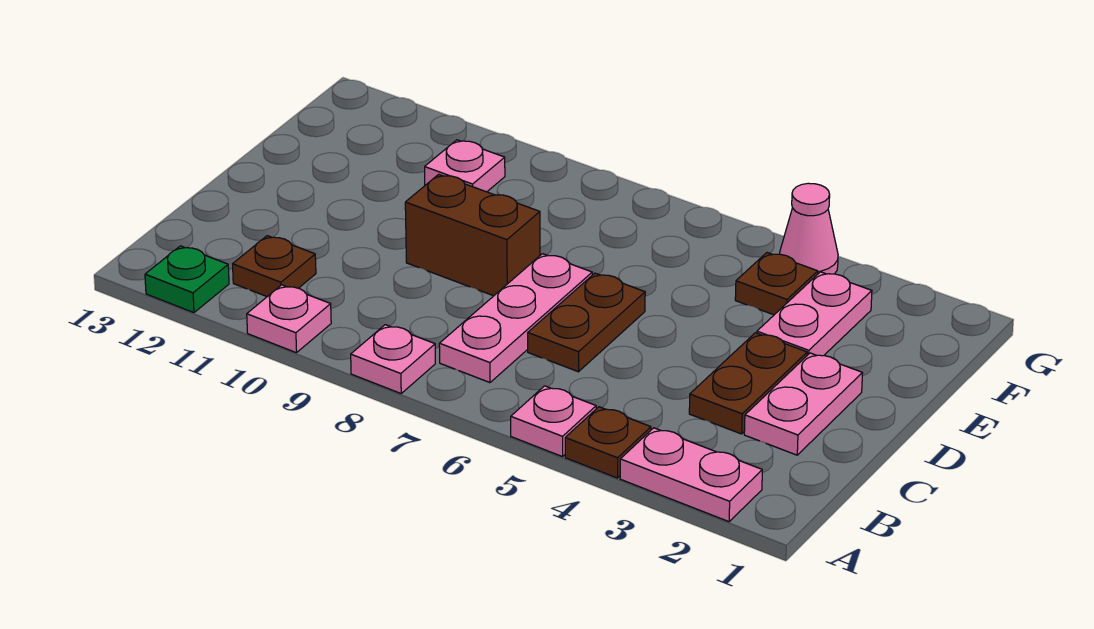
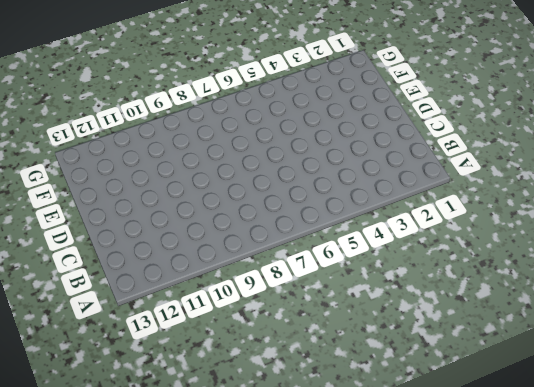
none -> pink plate A2:A3 level 1
none -> brown plate A4 level 1
none -> pink plate A5 level 1

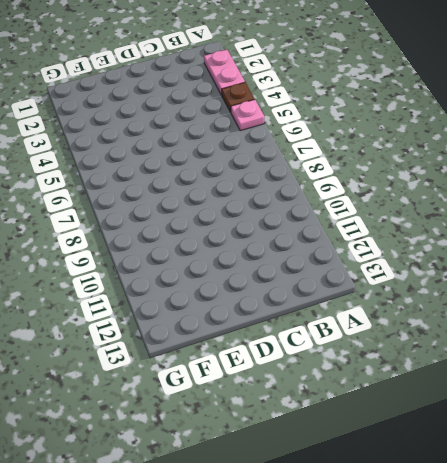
none -> pink plate A8 level 1
none -> pink plate A10 level 1
none -> green plate A12 level 1

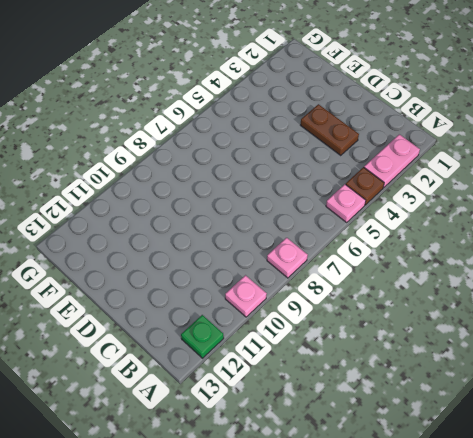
none -> pink plate B7:D7 level 1
none -> brown plate B11 level 1
none -> pink plate C2:D2 level 1

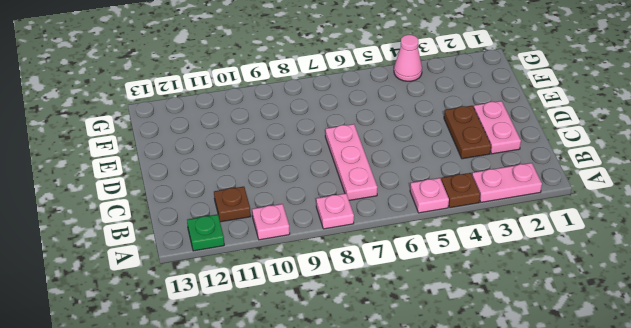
none -> brown plate C6:D6 level 1
none -> brown brick D8:D9 level 1
none -> pink plate E3:F3 level 1

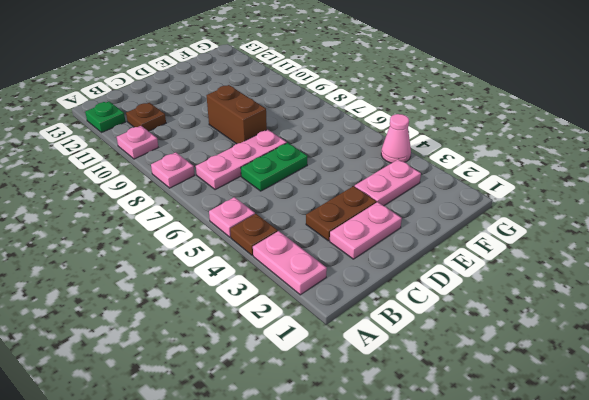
green plate C6:D6 level 1 -> brown plate C6:D6 level 1
none -> brown plate F4 level 1
none -> pink plate F10 level 1

